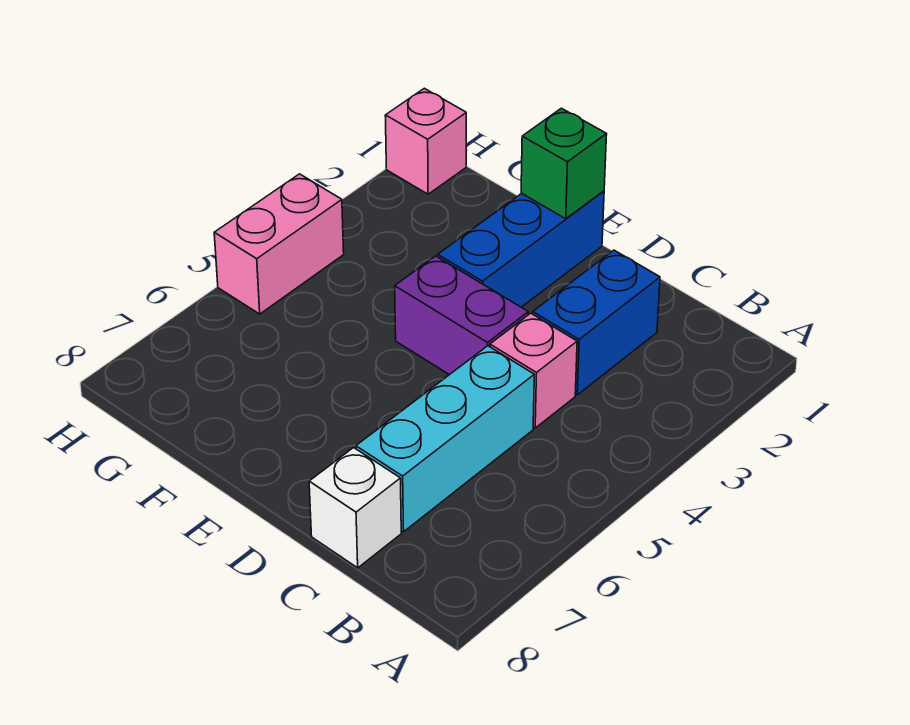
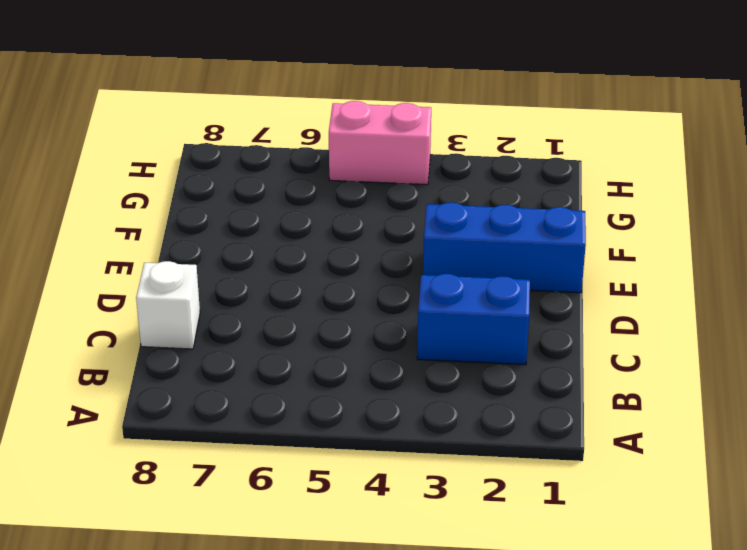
none -> pink brick C4 level 1
none -> cyan brick C5:C7 level 1

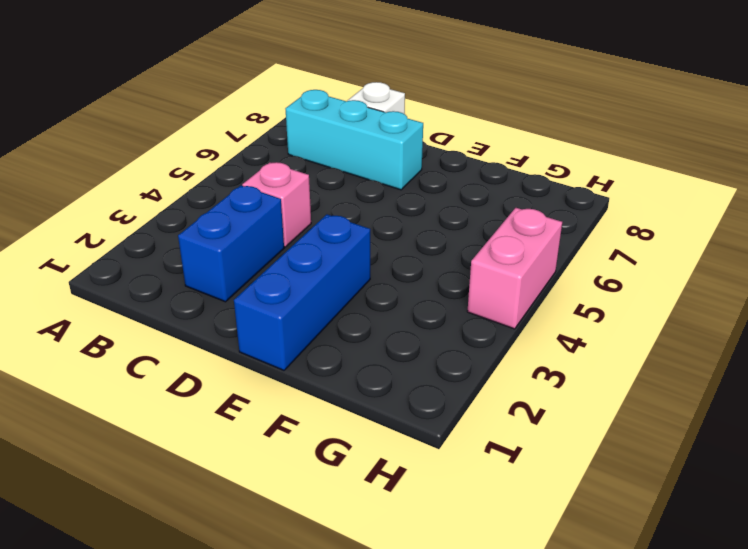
cyan brick B7:D7 level 1 -> cyan brick C5:C7 level 1
none -> purple brick D4:E4 level 1
none -> pink brick H1 level 1

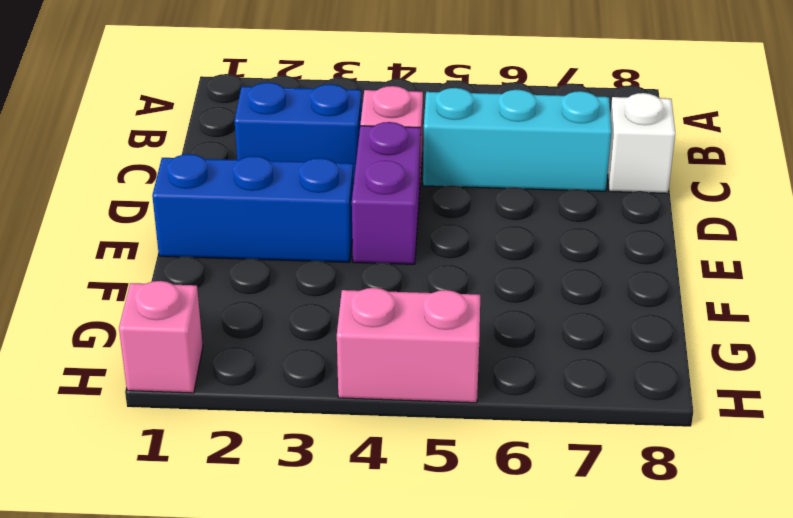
none -> green brick E1 level 2

